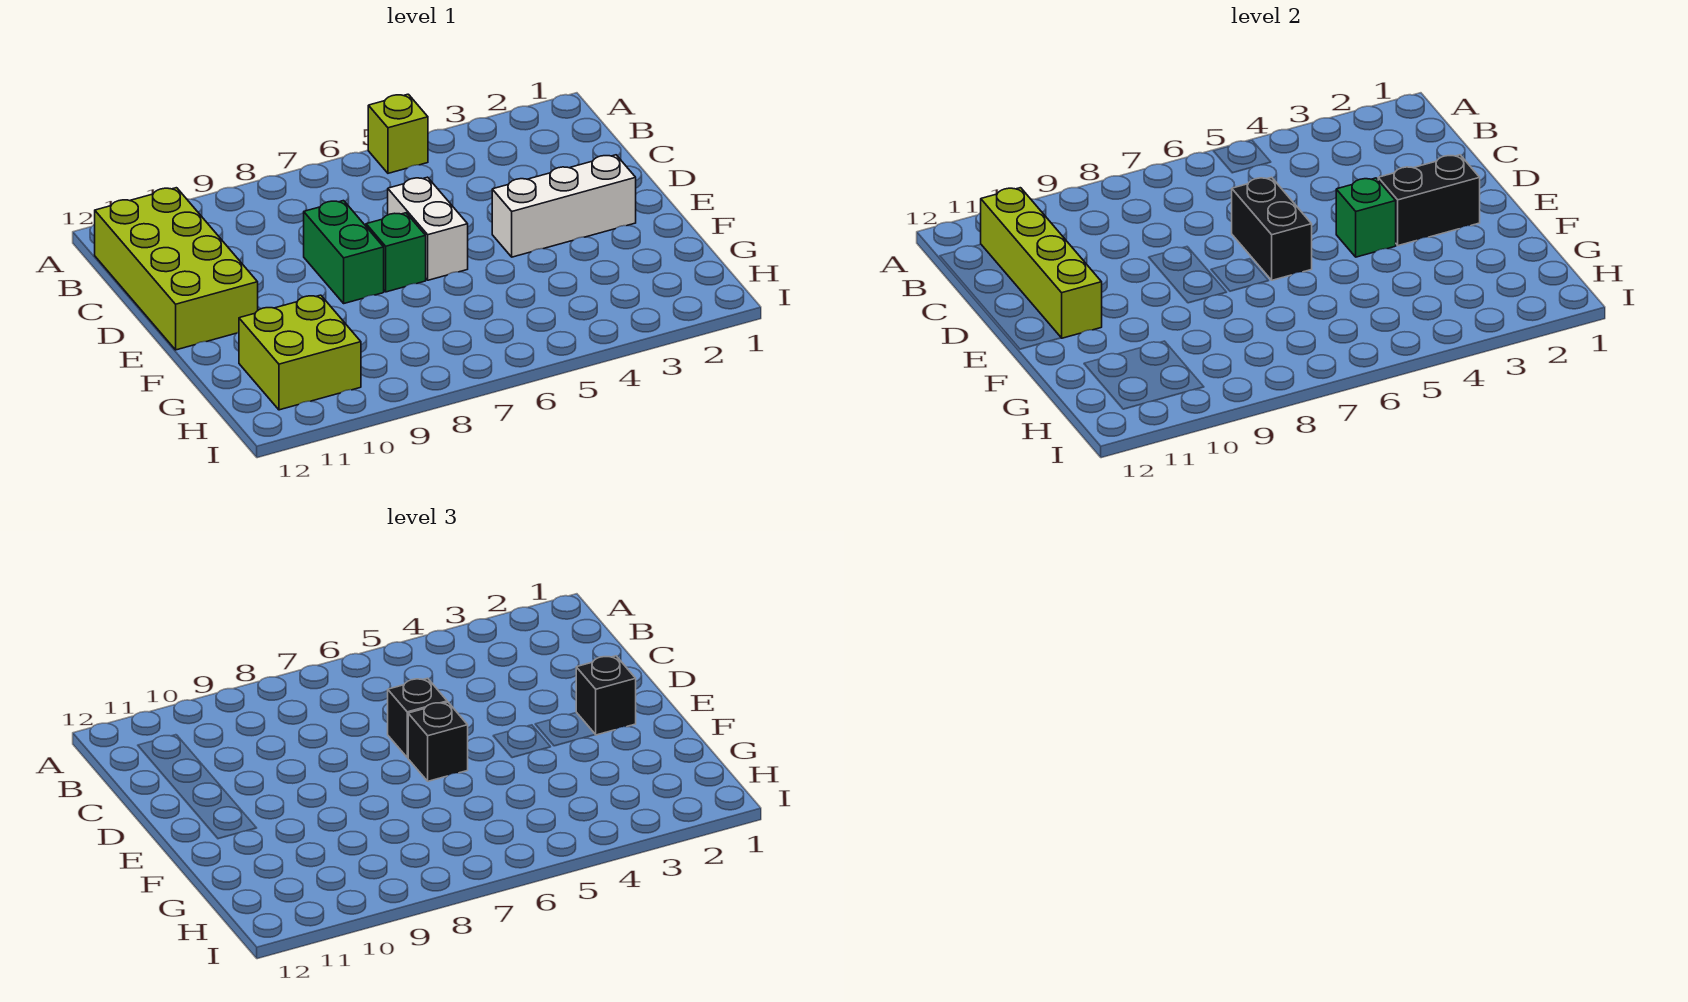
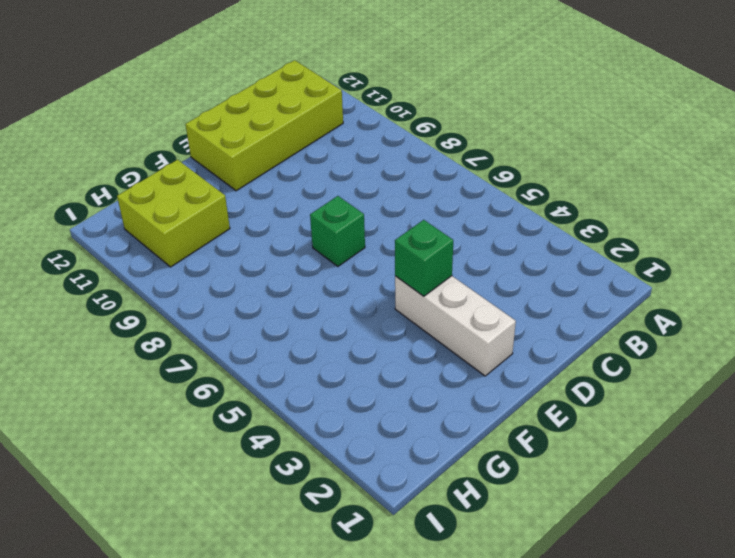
none -> lime brick A5 level 1
none -> white brick D6:E6 level 1
none -> green brick D8:E8 level 1

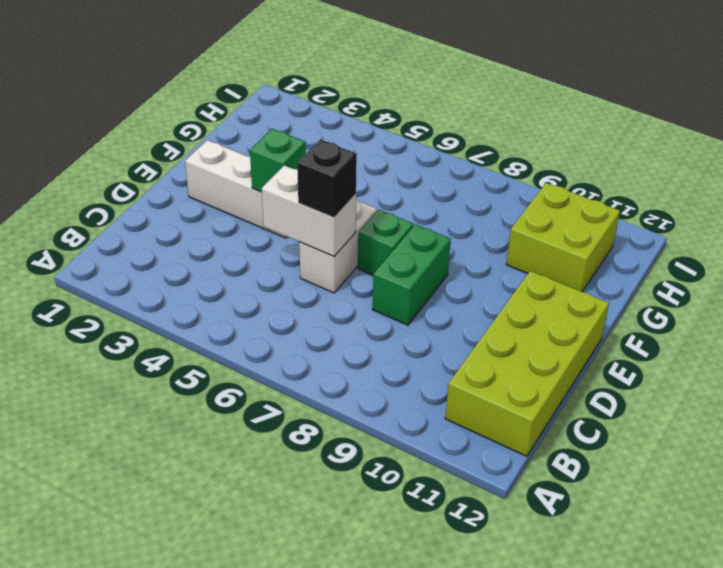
white brick D5:D6 level 2 -> black brick D6:E6 level 2
none -> lime brick A5 level 1
none -> lime brick B11:E11 level 2
none -> black brick E2:E3 level 2

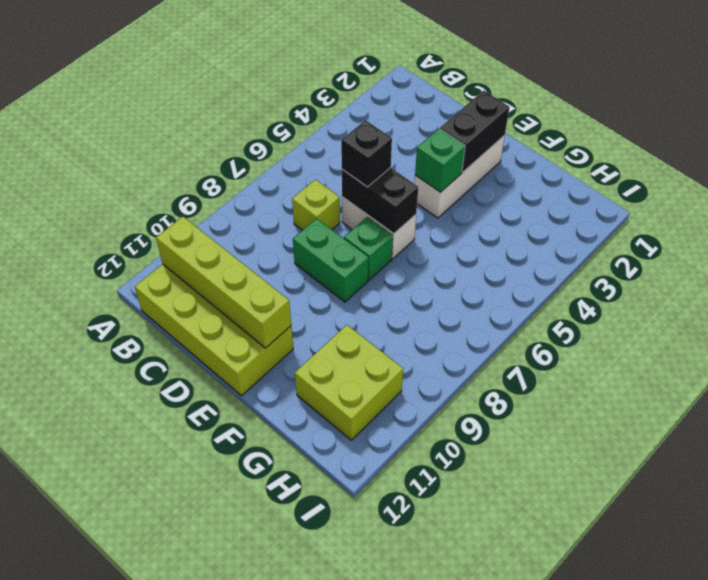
lime brick C7 level 1 -> lime brick A5 level 1
none -> black brick E2 level 3
none -> black brick E6 level 3

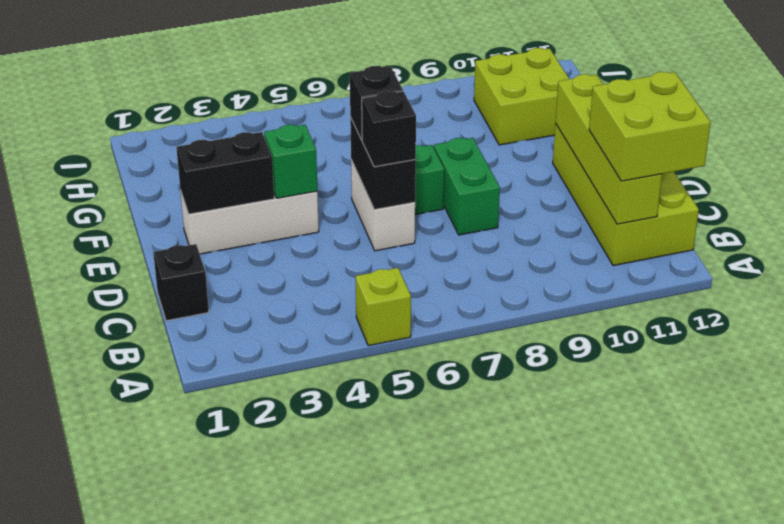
lime brick B11:C12 level 3 -> none
black brick C1 level 1 -> black brick E2 level 3

